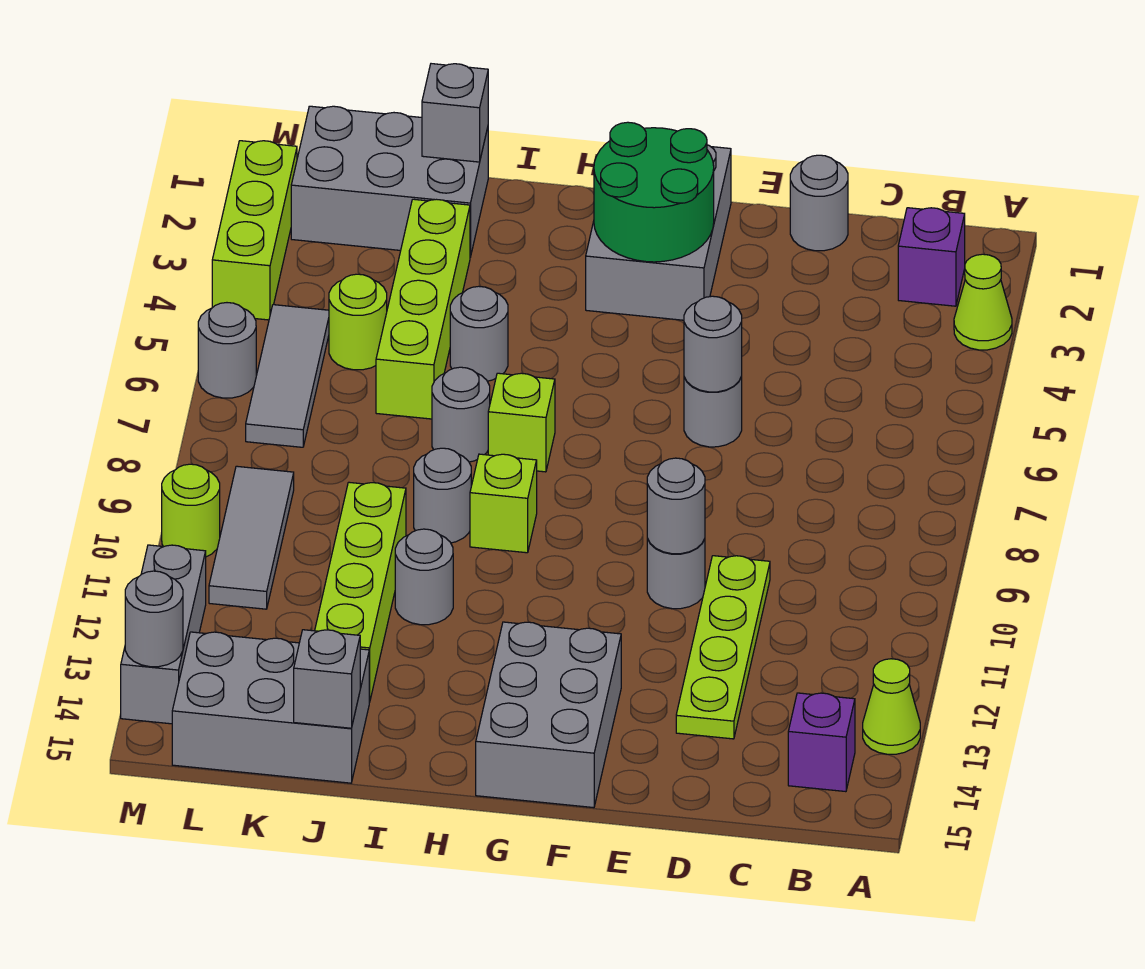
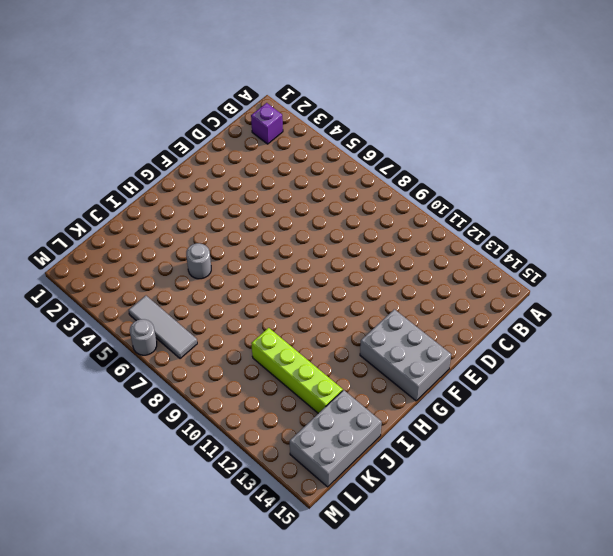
none -> lime cone A3 level 1
none -> lime cone A13 level 1
none -> purple brick B14 level 1
none -> grey round brick D1 level 1

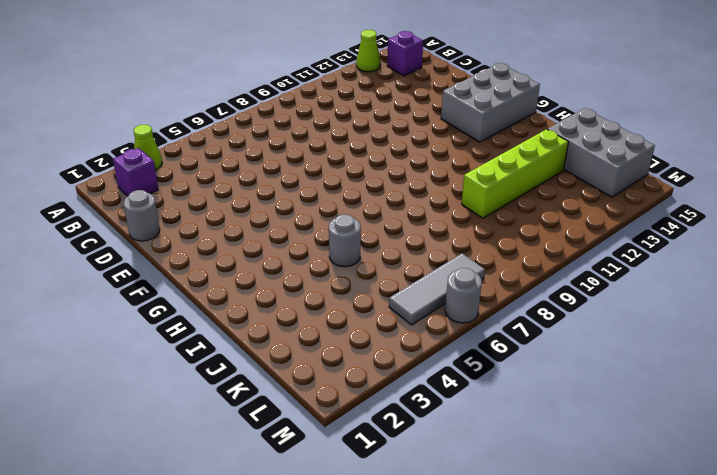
none -> lime plate D10:D13 level 1
none -> grey round brick E6 level 1
none -> grey round brick E10 level 1
none -> grey brick F1:G3 level 1

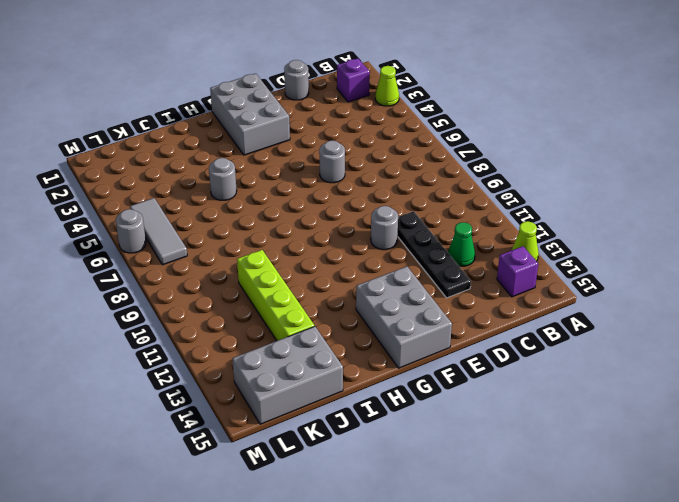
green cone C12 level 1 -> none
black plate D10:D13 level 1 -> lime plate D10:D13 level 1
none -> lime brick H7 level 1
none -> lime brick H9 level 1
none -> grey round brick I7 level 1
none -> grey round brick I9 level 1

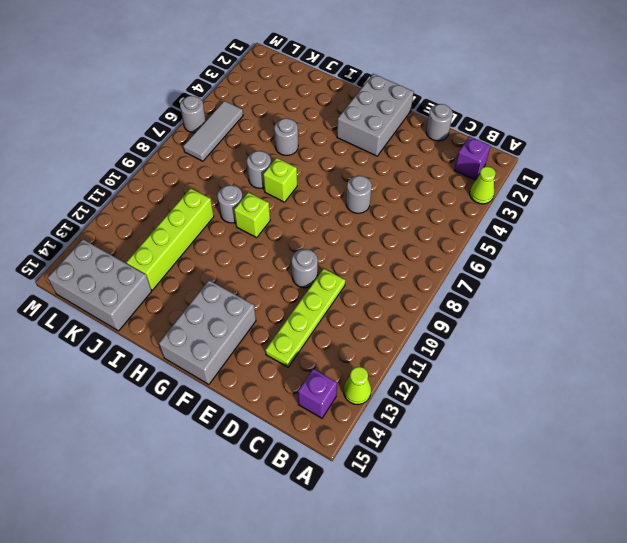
none -> grey round brick I11 level 1
none -> grey brick J1:L2 level 1
none -> lime brick J3:J6 level 1
none -> lime round brick K5 level 1

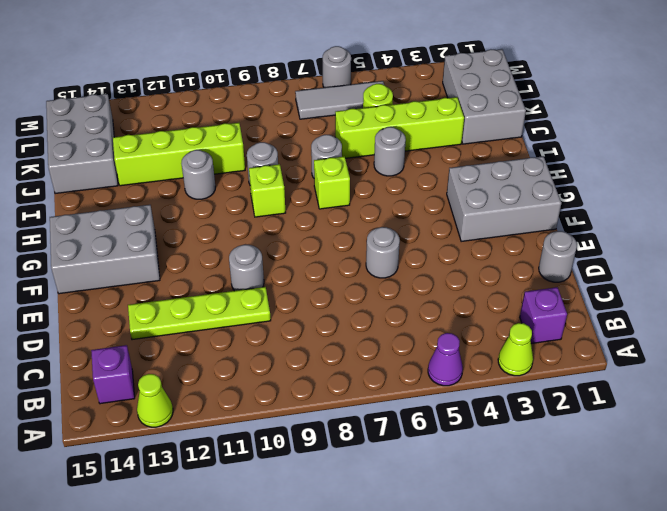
purple cone A5 level 1 -> none
none -> grey tile L9:L11 level 1
none -> lime brick M2:M4 level 1
none -> lime round brick M10 level 1
none -> grey brick M12:M14 level 1

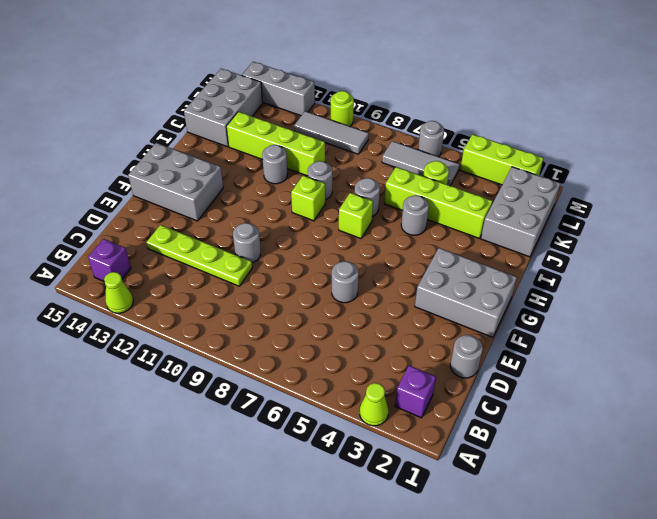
none -> grey round brick E6 level 2
none -> grey round brick E10 level 2
none -> green round brick F2:G3 level 2
none -> grey brick J1 level 2

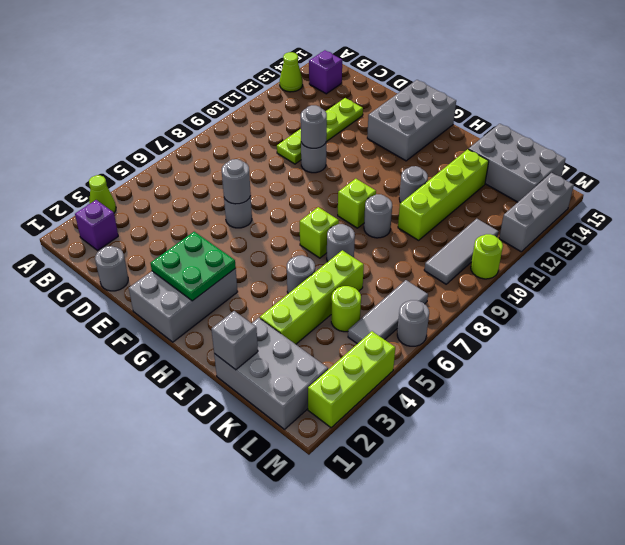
green plate F2:G3 level 2 -> green round brick F2:G3 level 2
none -> grey brick J15 level 2
none -> grey round brick M14 level 2

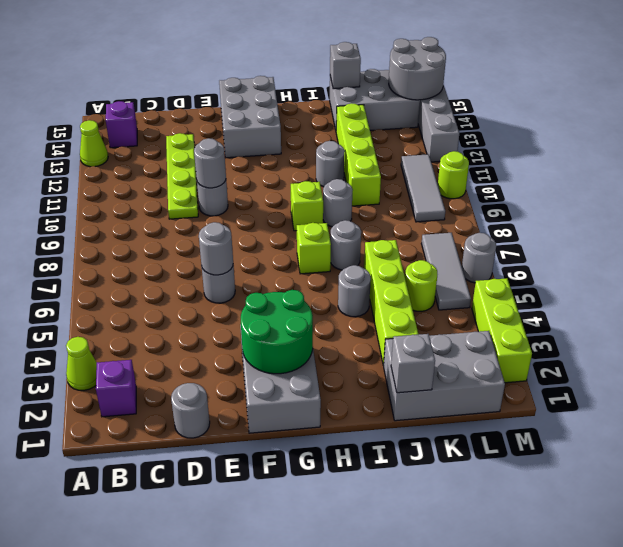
grey round brick L14:M15 level 2 -> grey round brick M14 level 2

